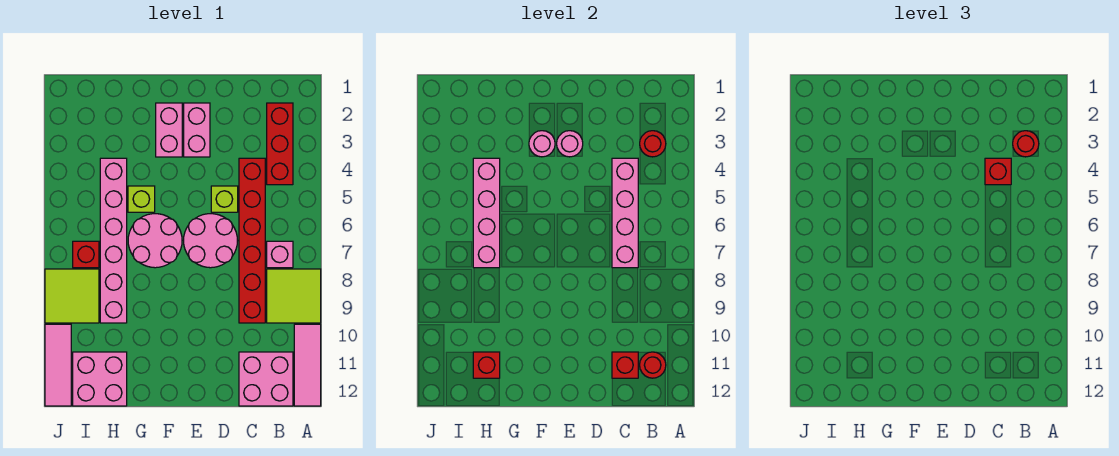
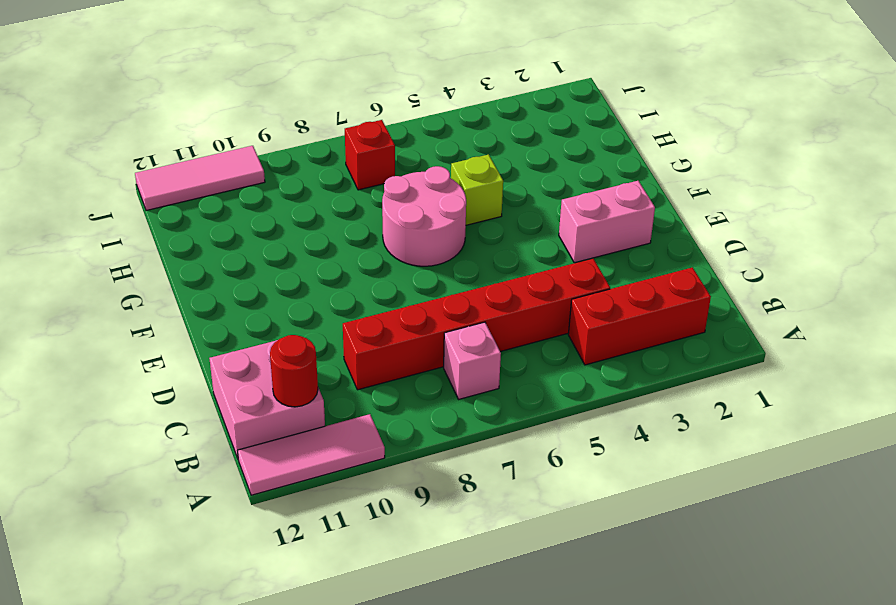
none -> lime tile A8:B9 level 1
none -> lime brick D5 level 1
none -> pink round brick D6:E7 level 1

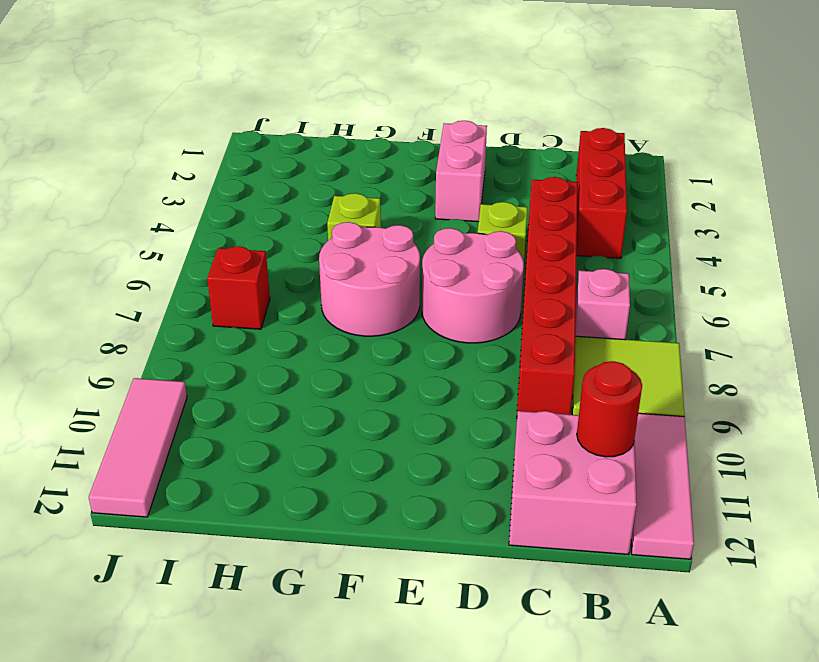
none -> pink brick F2:F3 level 1
none -> pink brick H4:H9 level 1
none -> pink brick H11:I12 level 1

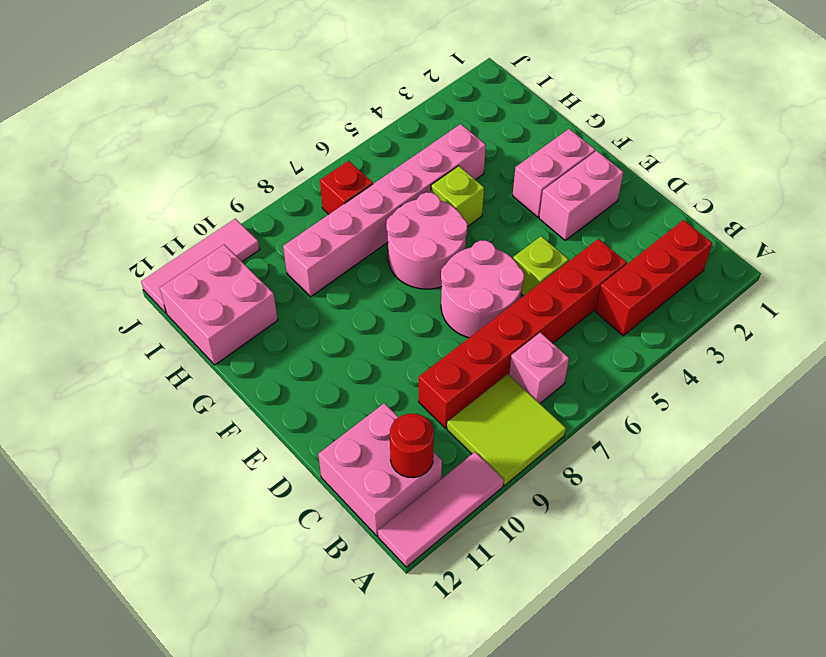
none -> lime tile I8:J9 level 1
none -> red round brick B3 level 2
none -> pink brick C4:C7 level 2

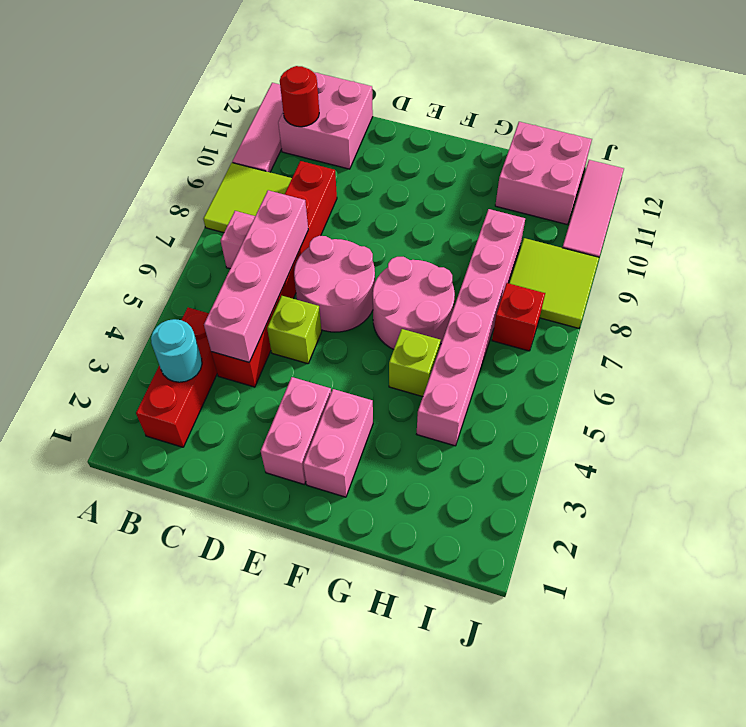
cyan round brick B3 level 2 -> red round brick B3 level 2
none -> red brick C11 level 2
none -> pink round brick E3 level 2
none -> pink round brick F3 level 2

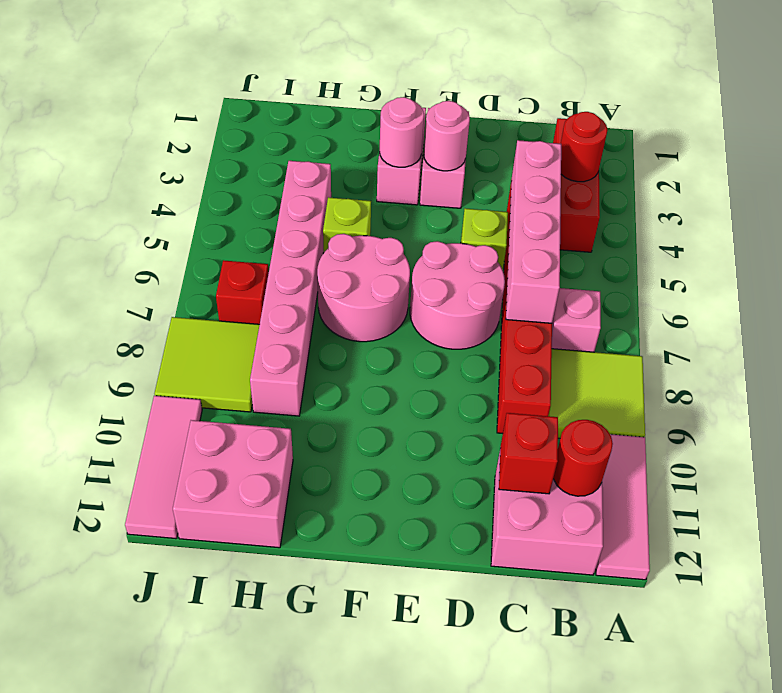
none -> pink brick H4:H7 level 2
none -> red brick H11 level 2
none -> red round brick B3 level 3

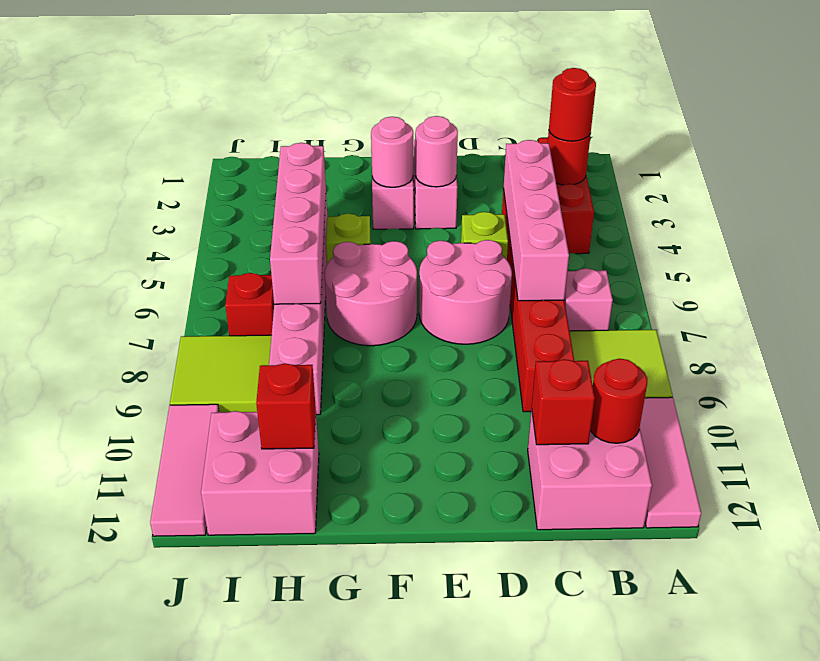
none -> red brick C4 level 3

